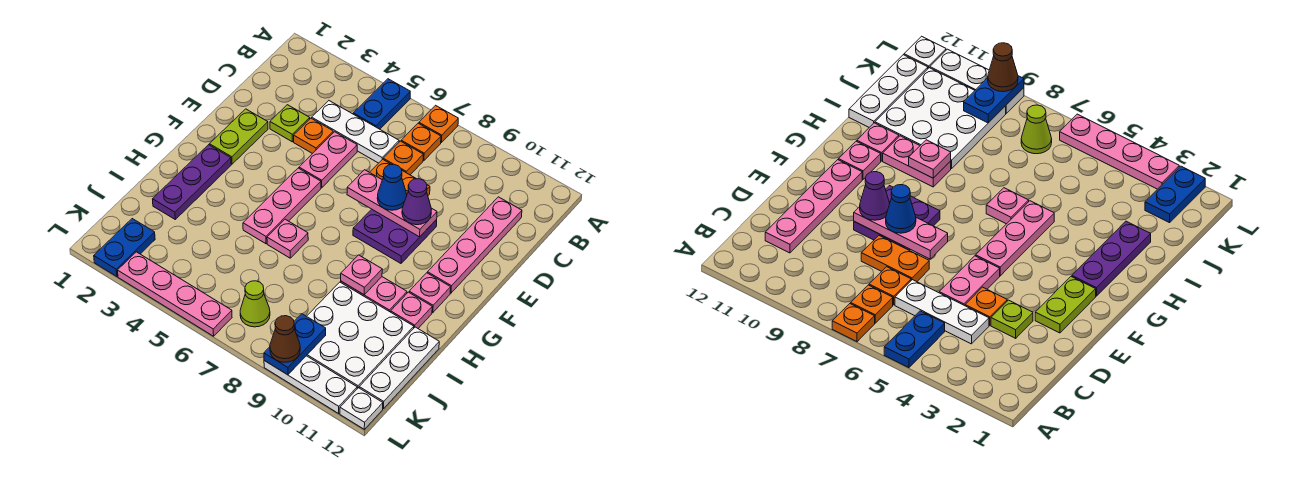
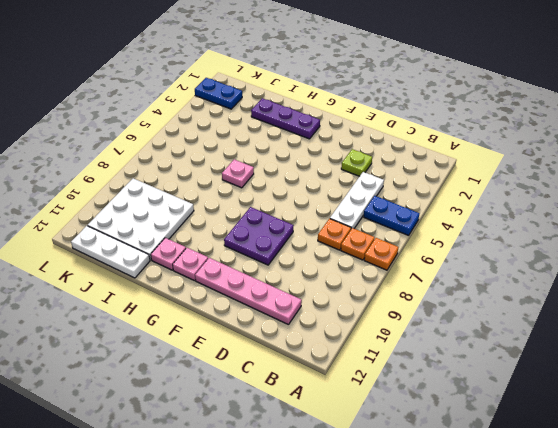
none -> orange plate D4 level 1
none -> pink plate D5:E5 level 1
none -> orange plate D7:D8 level 1
none -> lime plate E2:F2 level 1

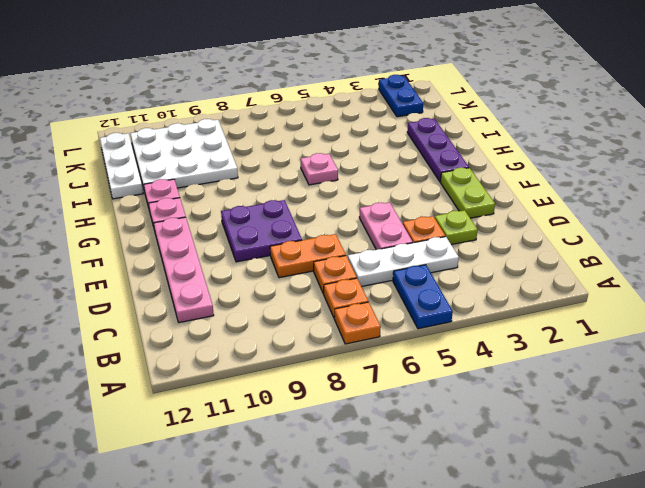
none -> pink plate F5:H5 level 1
none -> pink plate H9:H10 level 1
none -> lime cone K7 level 1
none -> pink plate L3:L6 level 1

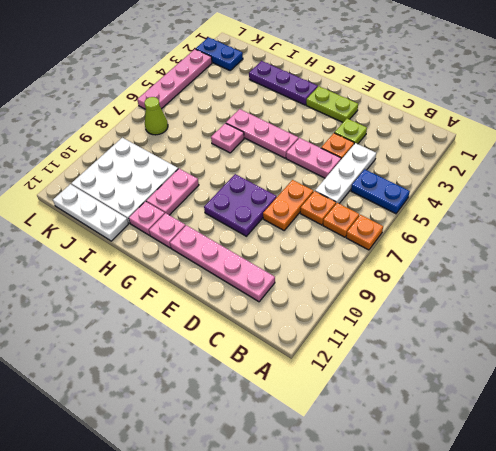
none -> white plate L9:L11 level 1
none -> white plate L12 level 1
none -> pink plate E7:E9 level 2
none -> pink plate H9 level 2

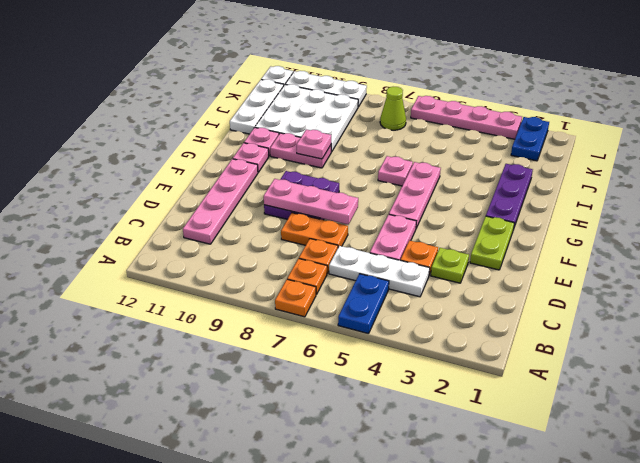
none -> blue plate K9:L9 level 2
none -> blue cone E8 level 3
none -> purple cone E9 level 3
none -> brown cone L9 level 3

